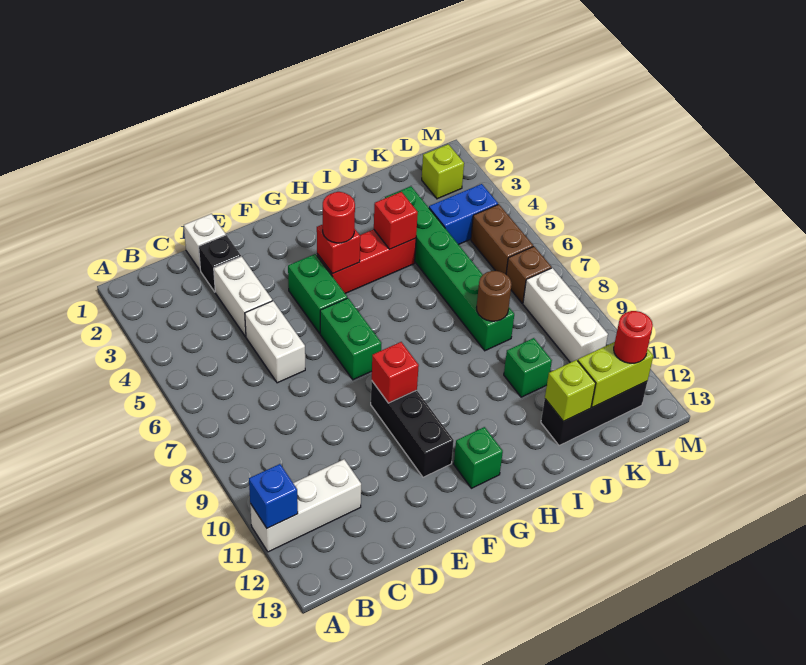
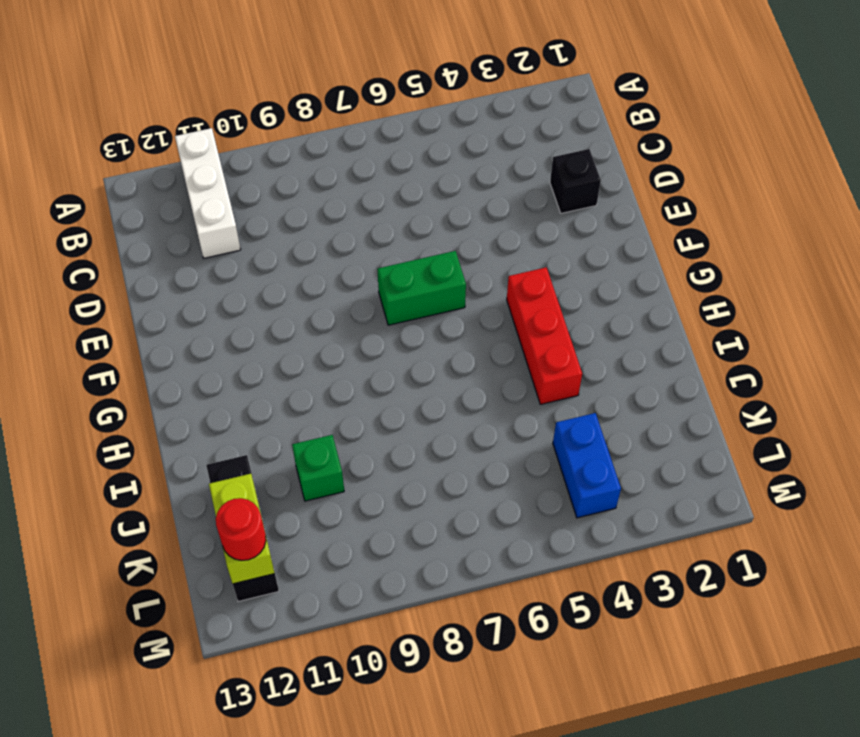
none -> white brick D1 level 1
none -> white brick D3:D4 level 1
none -> white brick D5:D6 level 1

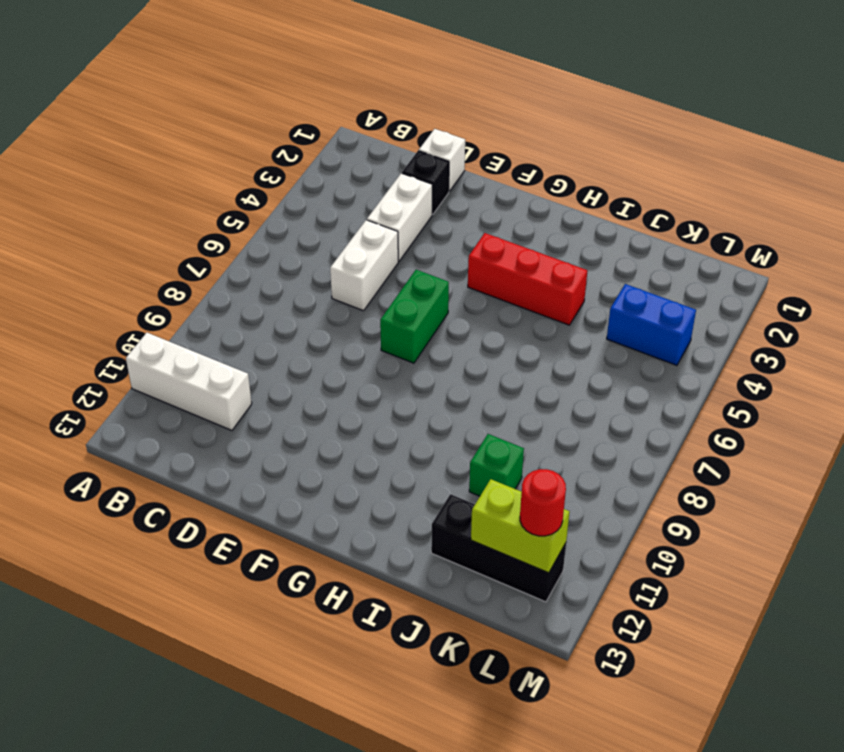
none -> green brick F4:F5 level 1
none -> black brick F9:F11 level 1
none -> green brick G12 level 1

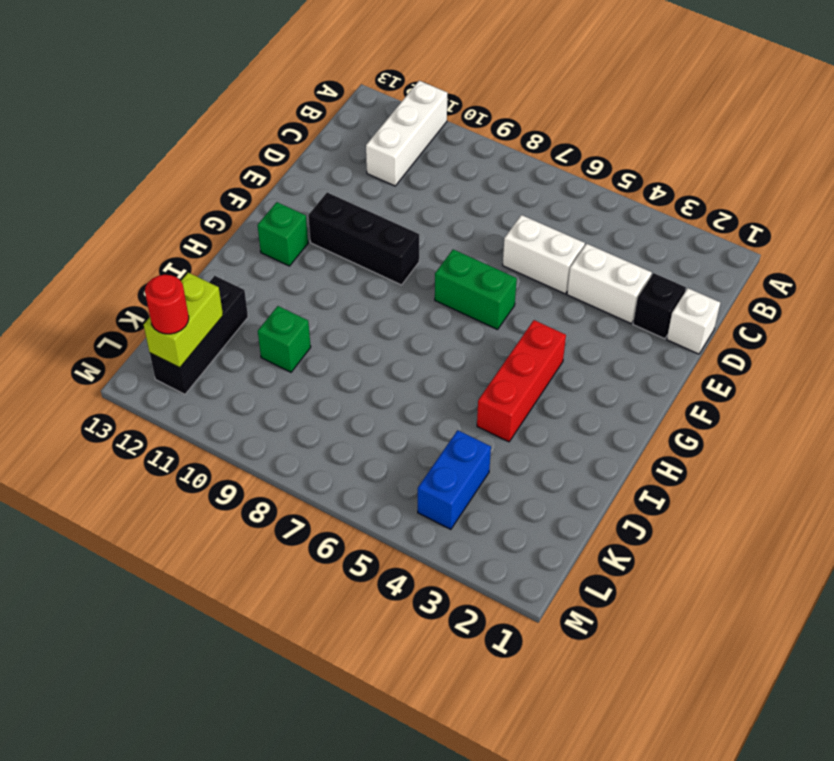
none -> green brick F4:F5 level 1
none -> green brick J3:J8 level 1
none -> lime brick L2 level 1

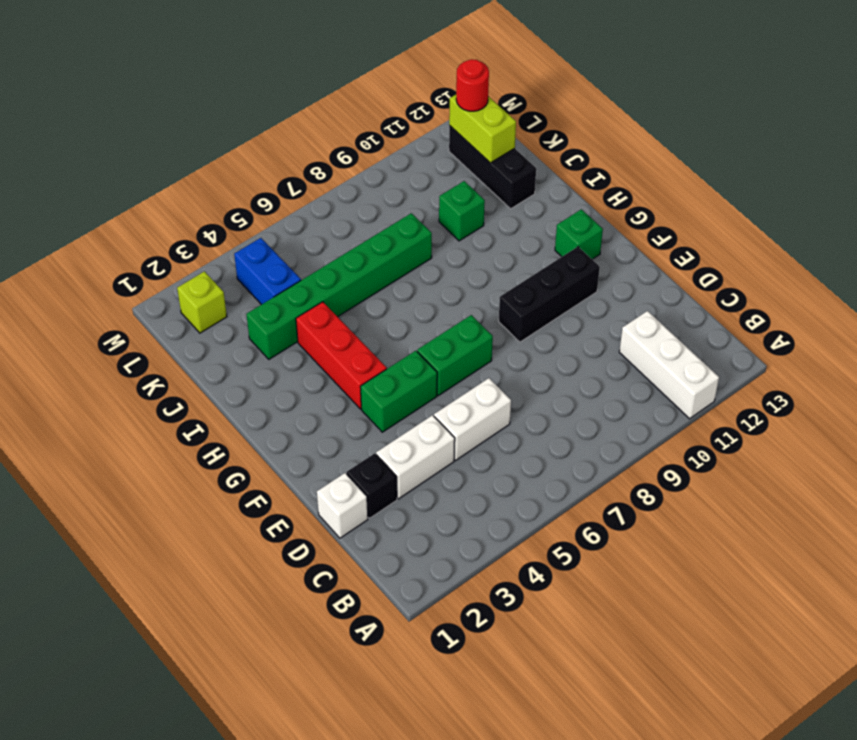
none -> brown brick L5:L6 level 1
none -> brown brick L7 level 1
none -> white brick L8:L10 level 1

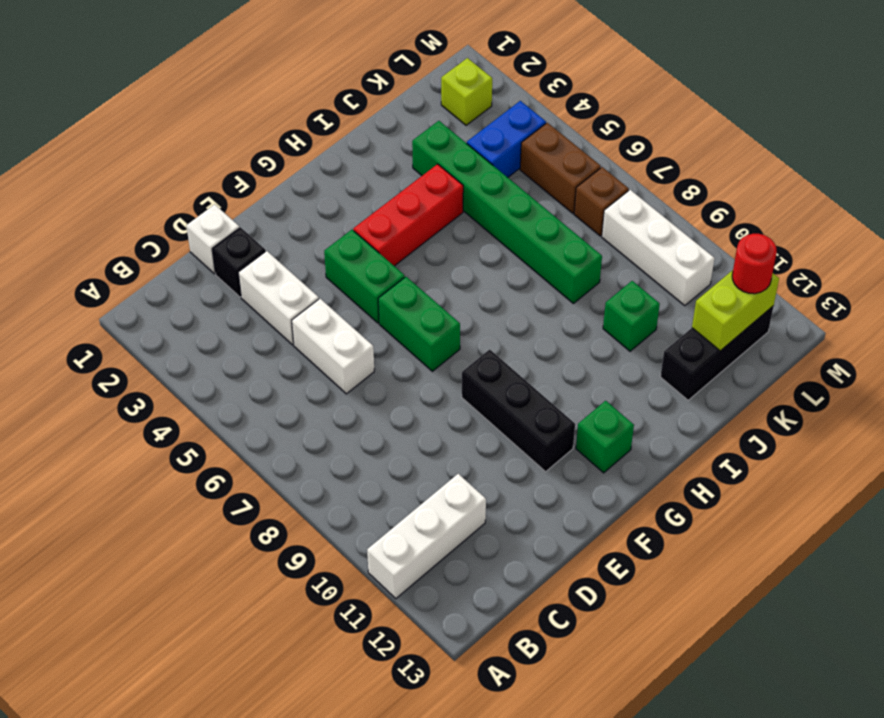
none -> blue brick A11 level 2
none -> red brick F9 level 2
none -> red brick G4 level 2

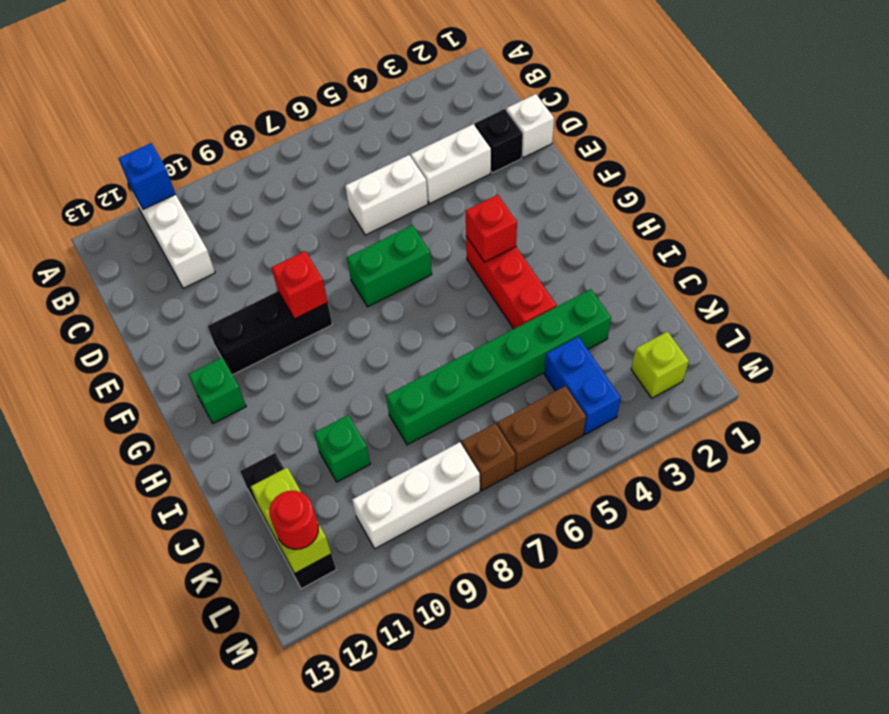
none -> green brick F4:F5 level 1
none -> red brick I4 level 2
none -> brown round brick J8 level 2

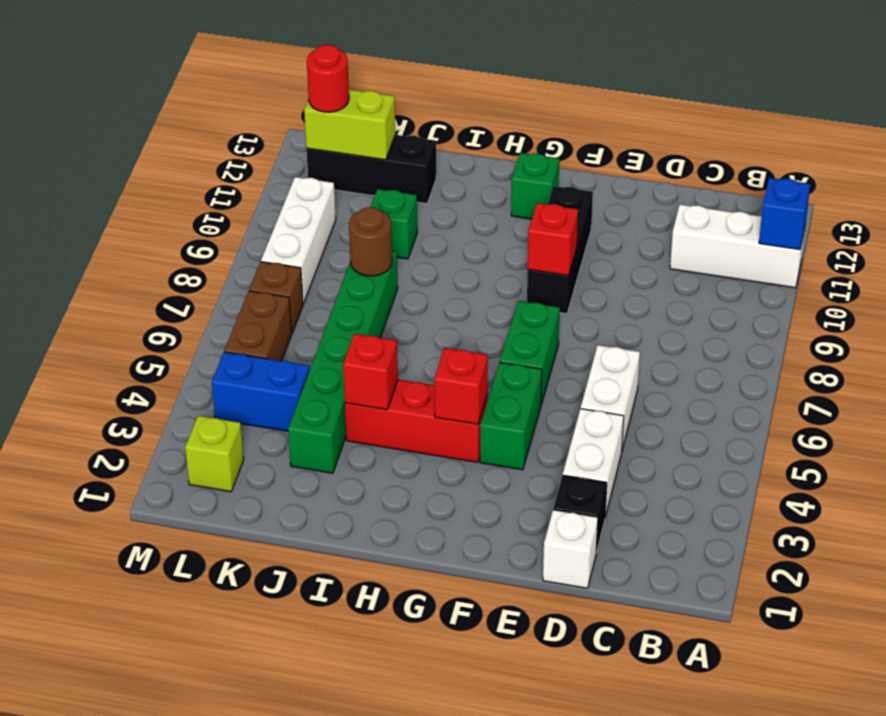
none -> lime brick J12 level 2
none -> red round brick G4 level 3

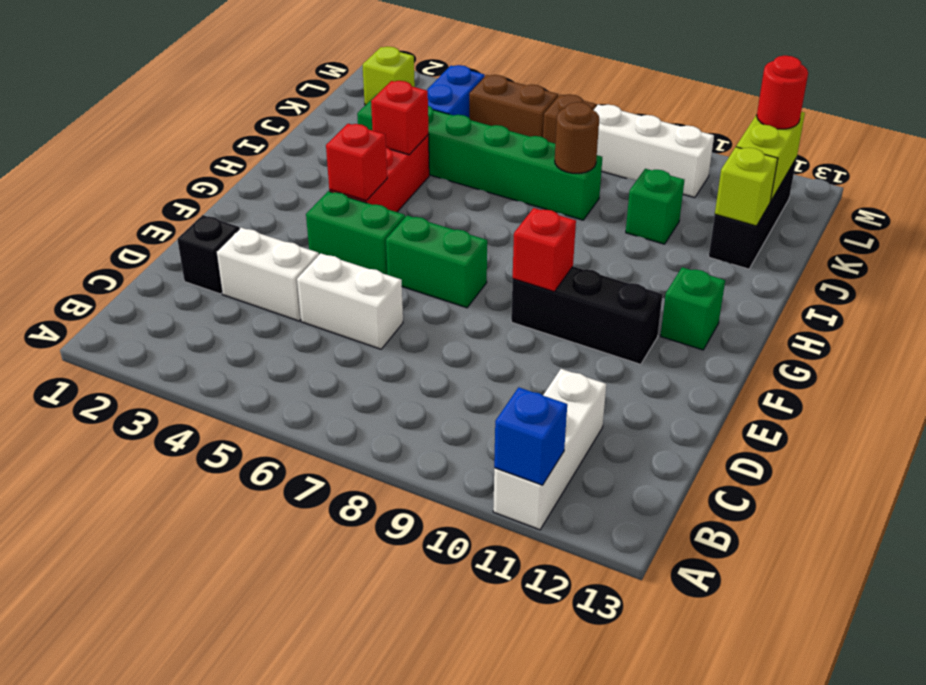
none -> white brick D1 level 1
none -> red round brick G4 level 3

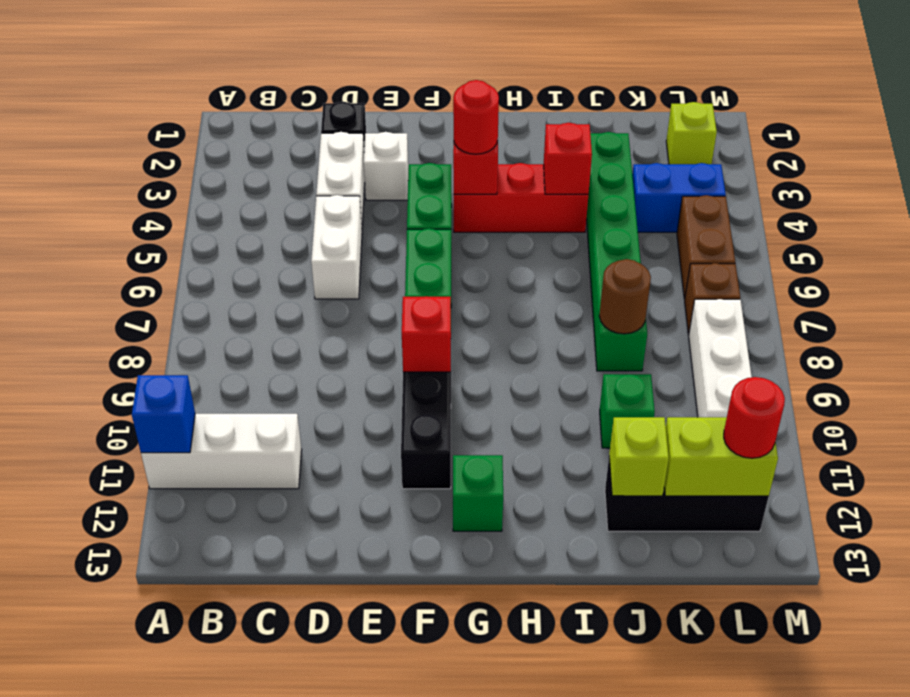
white brick E3 level 1 -> white brick D1 level 1

